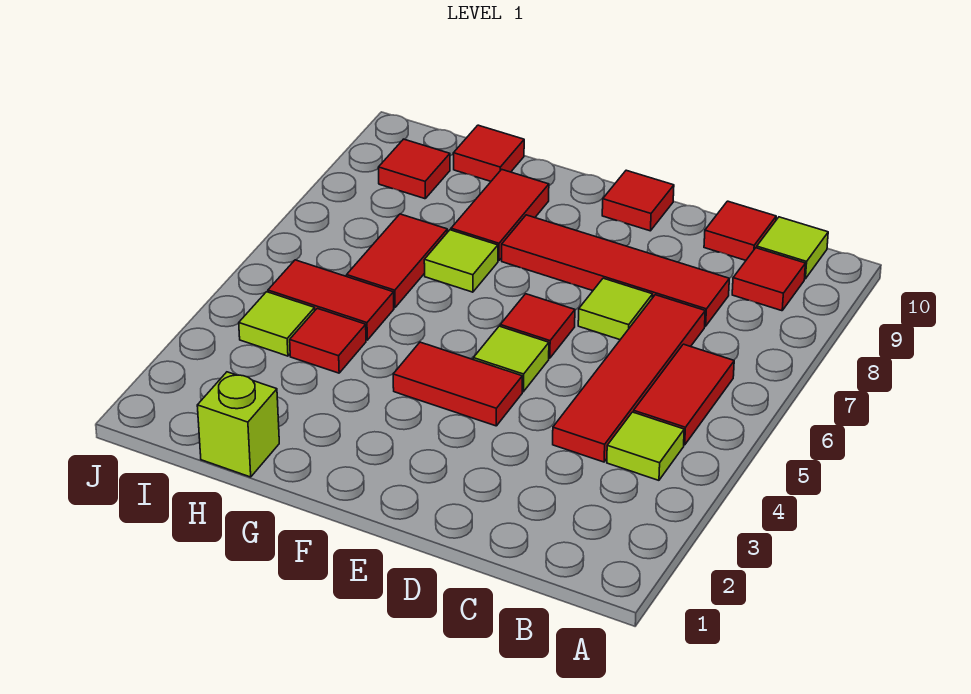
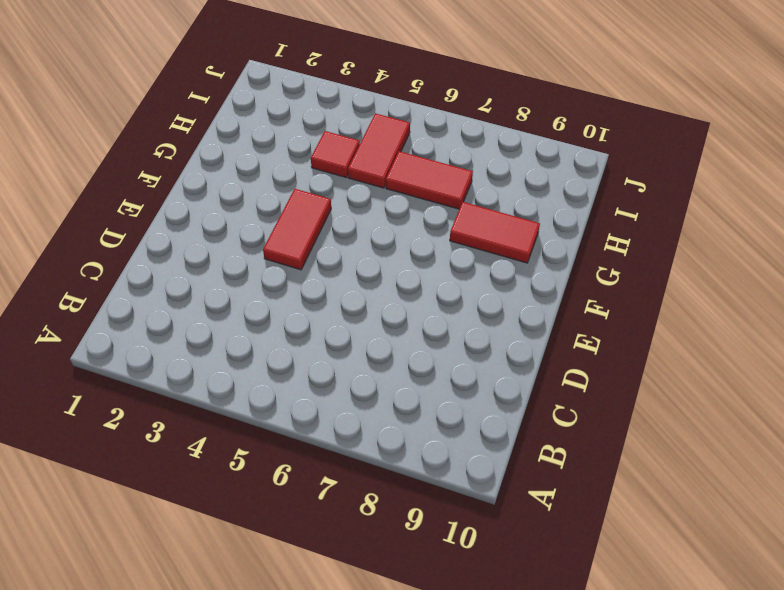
none -> lime tile B4 level 1
none -> red tile B5:B6 level 1
none -> red tile B9 level 1

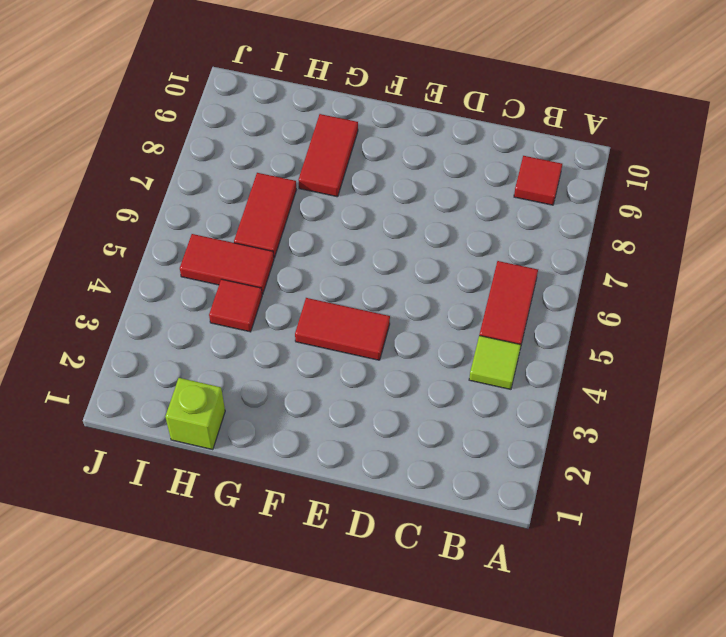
none -> lime tile B10 level 1
none -> red tile C4:C7 level 1
none -> red tile C8:F8 level 1

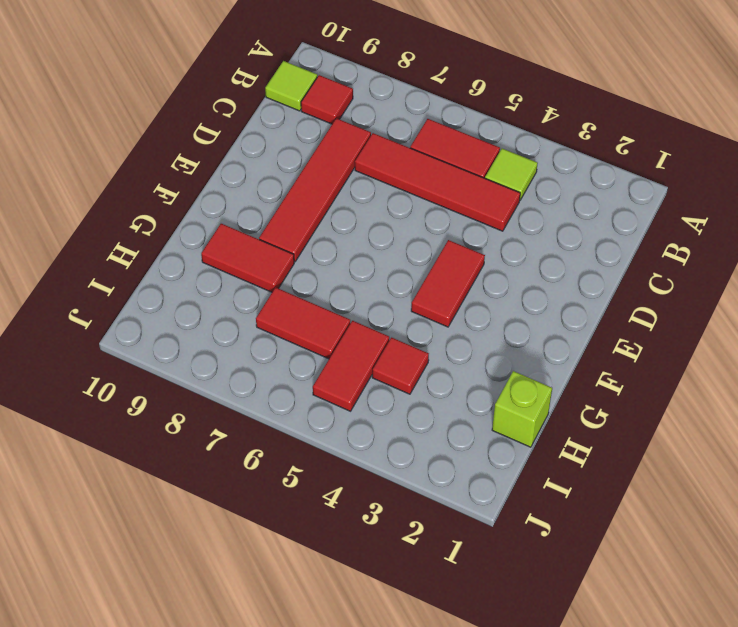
none -> red tile C10 level 1
none -> lime tile D7 level 1
none -> lime tile E5 level 1

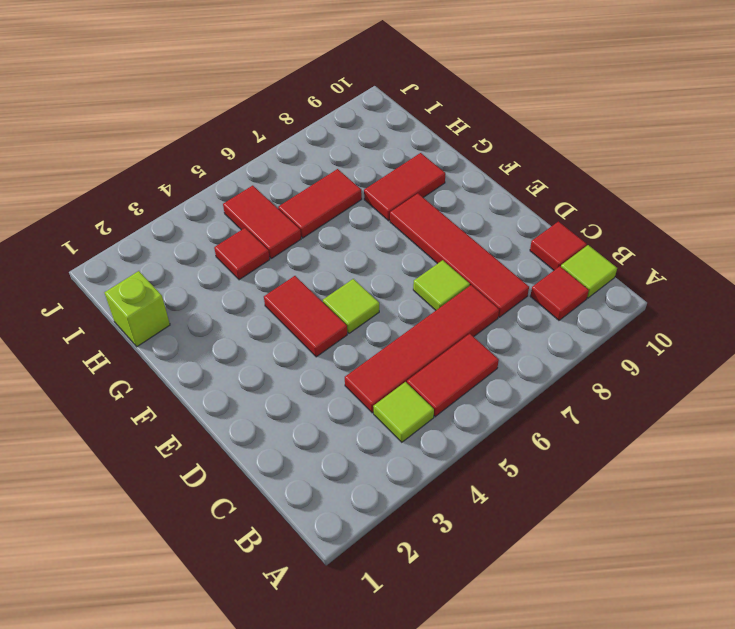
none -> red tile E6 level 1
none -> red tile E10 level 1
none -> lime tile G7 level 1

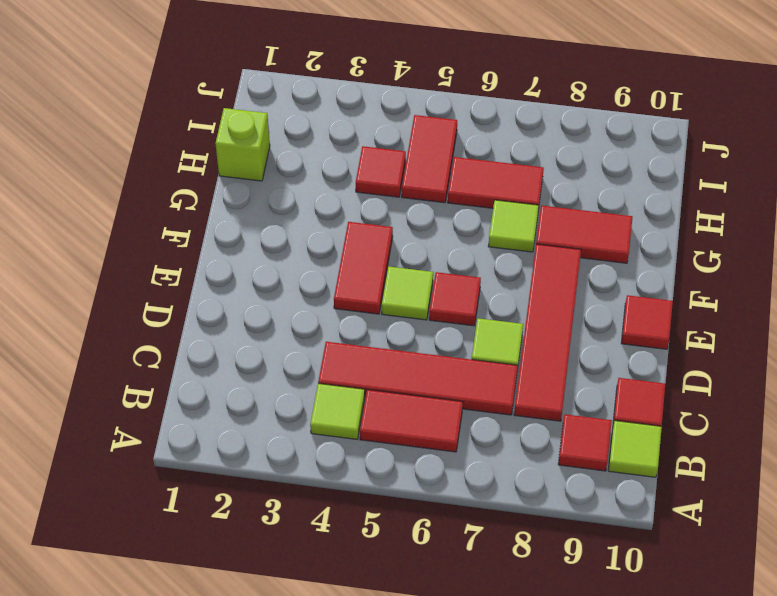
none -> red tile H10 level 1
none -> lime tile I4 level 1
none -> red tile I9 level 1

